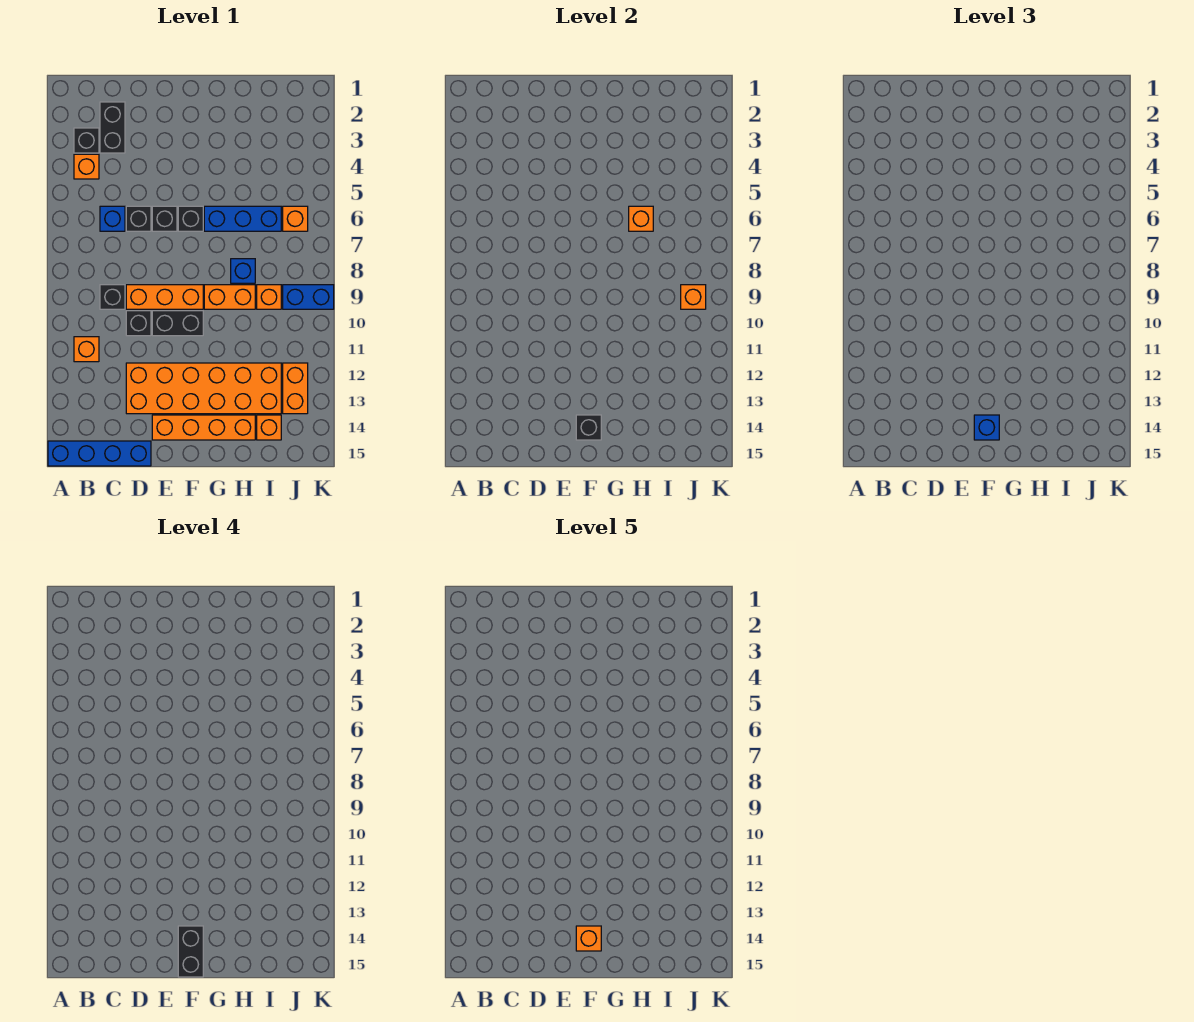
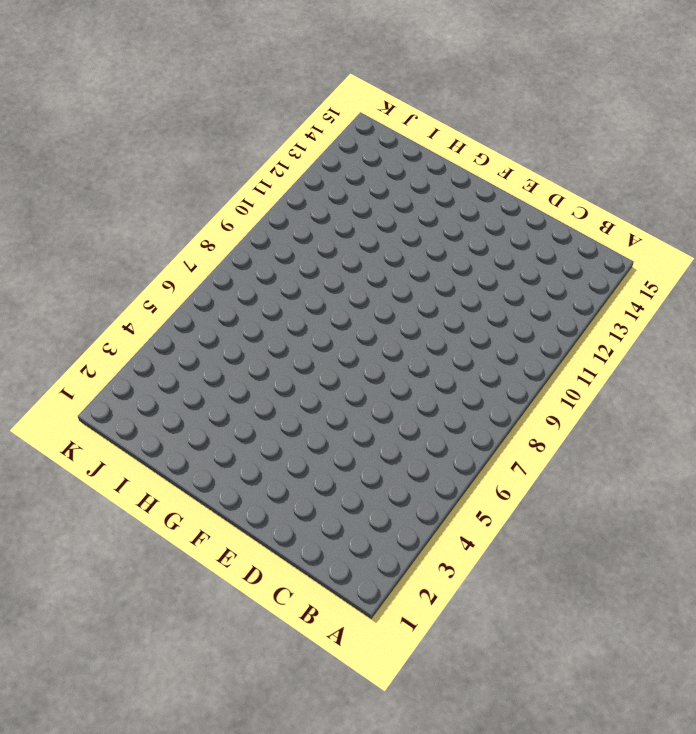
none -> blue brick A15:D15 level 1
none -> black brick B3 level 1
none -> orange brick B4 level 1

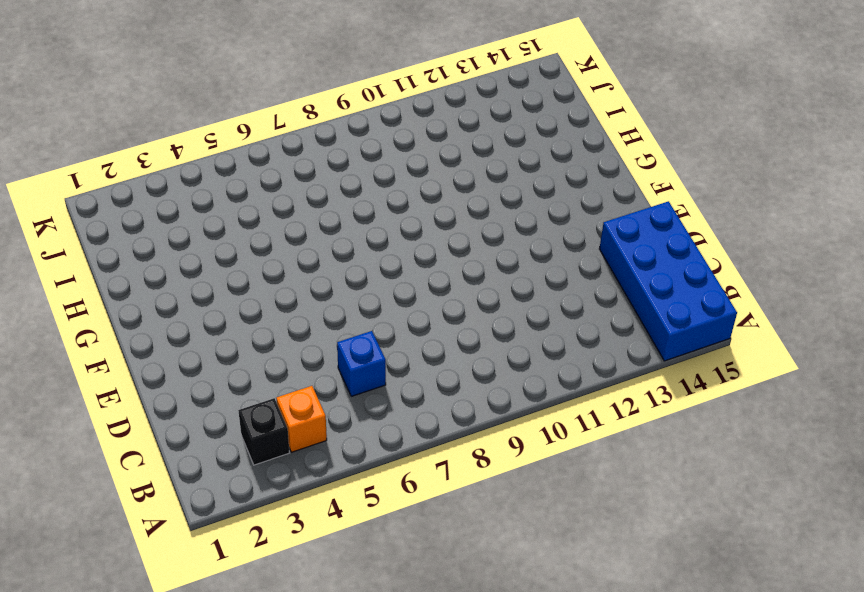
blue brick A14:D15 level 1 -> blue brick A15:D15 level 1
none -> orange brick B11 level 1
none -> black brick C2:C3 level 1
none -> black brick C9 level 1

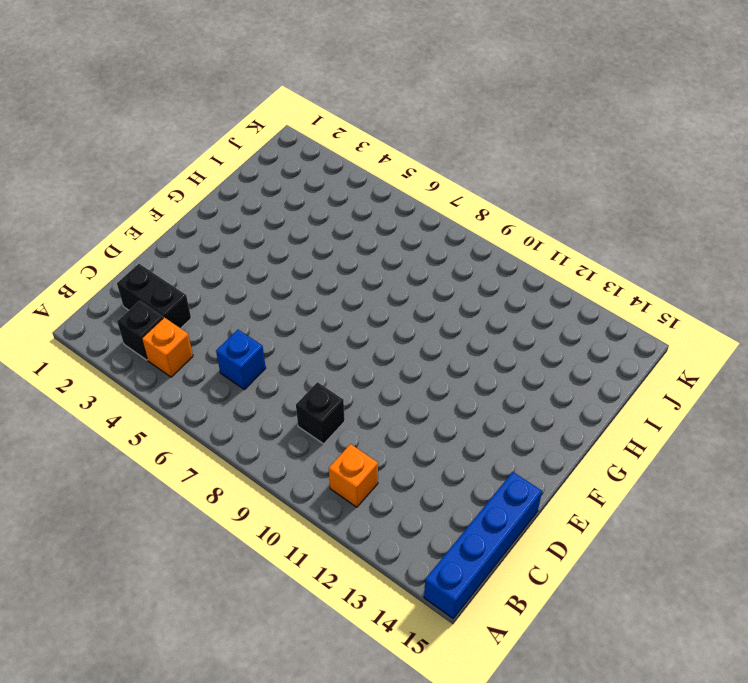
none -> black brick D6 level 1
none -> orange brick D9:F9 level 1
none -> black brick D10 level 1

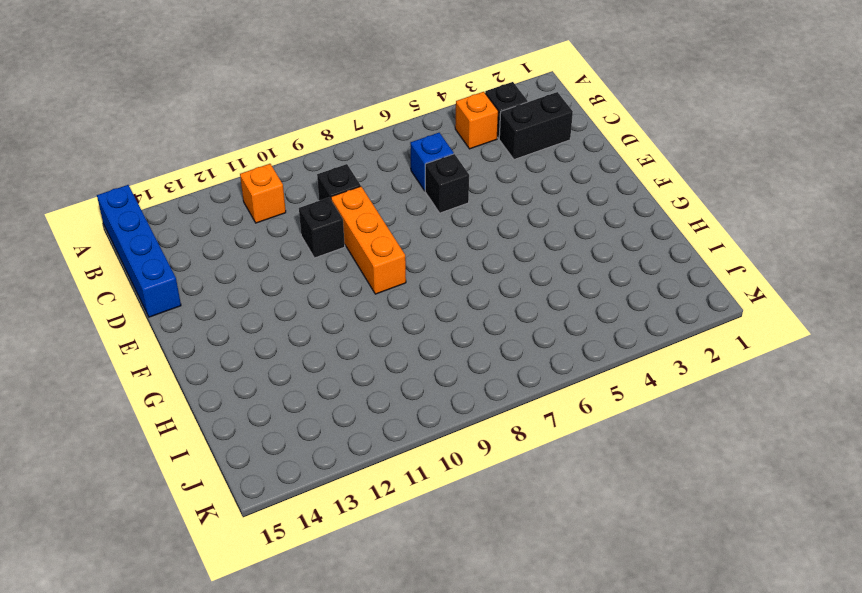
none -> orange brick D12:I13 level 1
none -> black brick E6 level 1
none -> black brick E10:F10 level 1

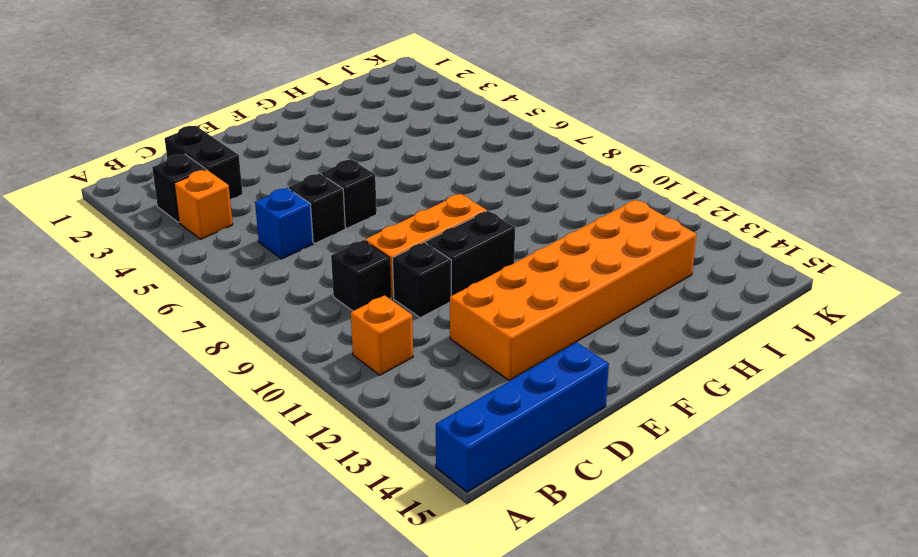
none -> orange brick E14:H14 level 1
none -> black brick F6 level 1
none -> blue brick G6:I6 level 1

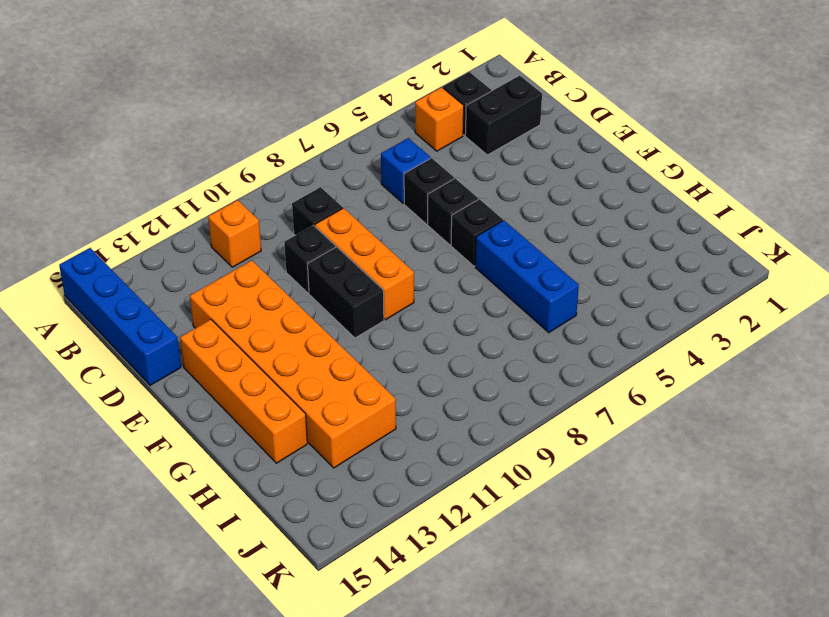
none -> orange brick G9:H9 level 1
none -> blue brick H8 level 1
none -> orange brick I9 level 1

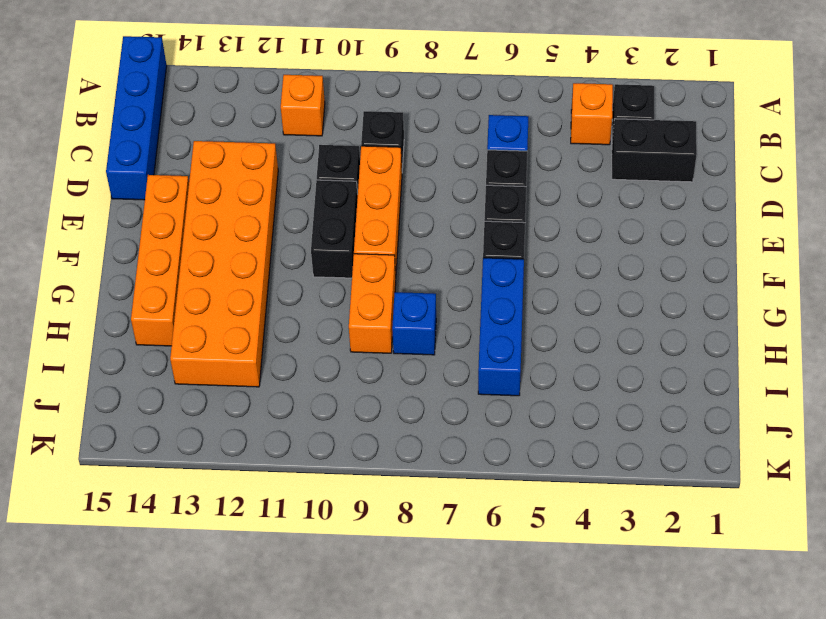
none -> orange brick I9 level 1
none -> orange brick I14 level 1
none -> orange brick J6 level 1

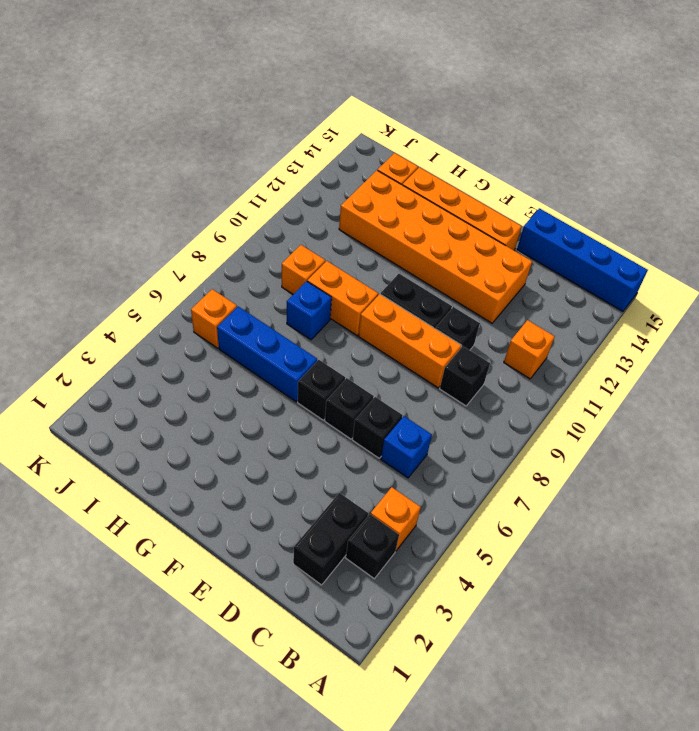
none -> blue brick J9:K9 level 1
none -> orange brick J12:J13 level 1
none -> black brick F14 level 2

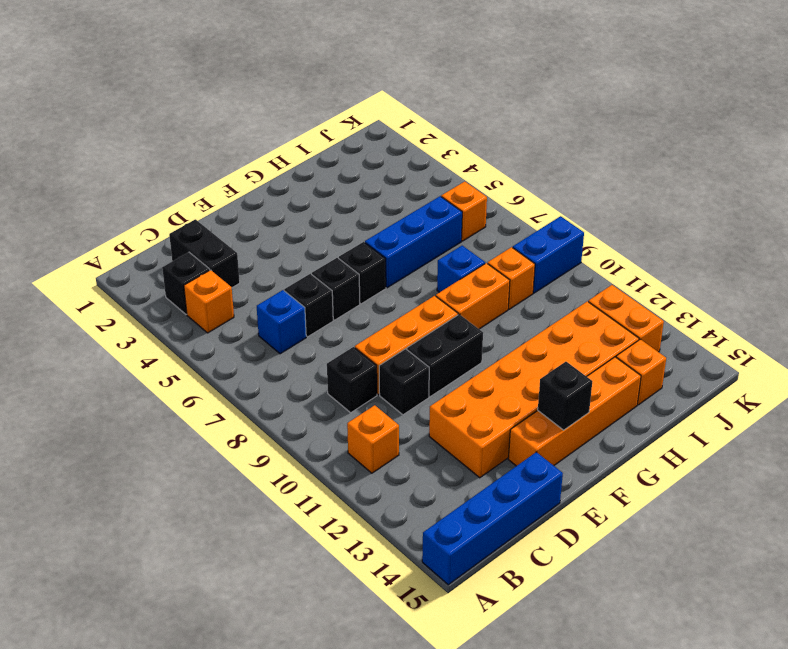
none -> orange brick H6 level 2
none -> orange brick J9 level 2
none -> blue brick F14 level 3

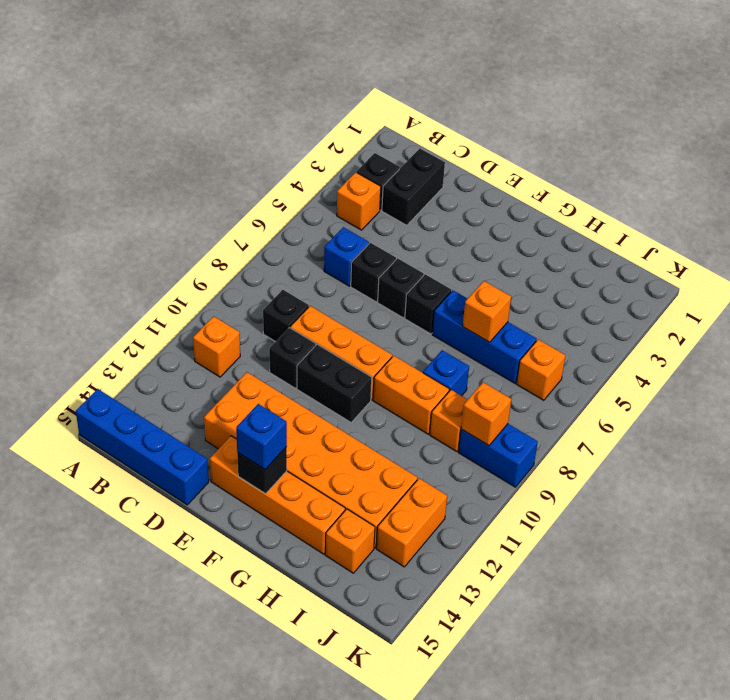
none -> black brick F14:F15 level 4
none -> orange brick F14 level 5

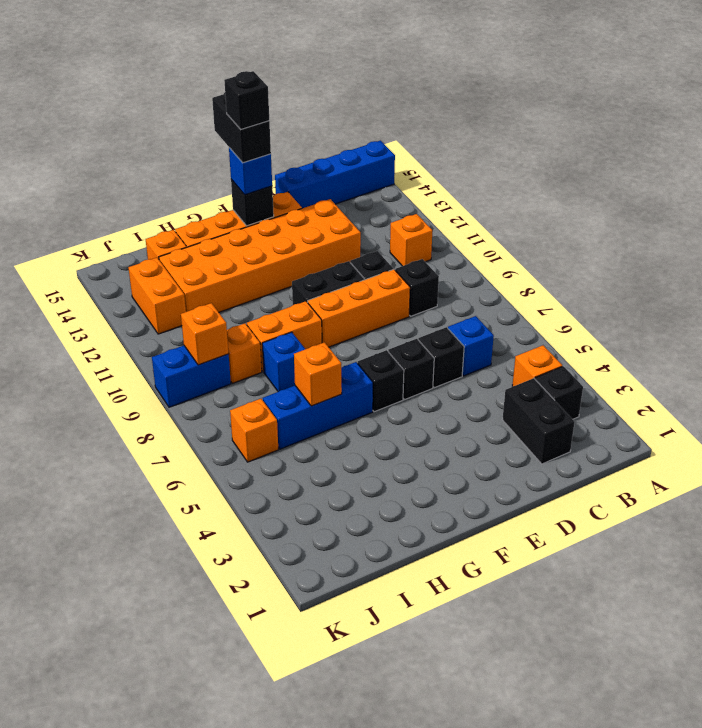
black brick F14 level 5 -> orange brick F14 level 5

